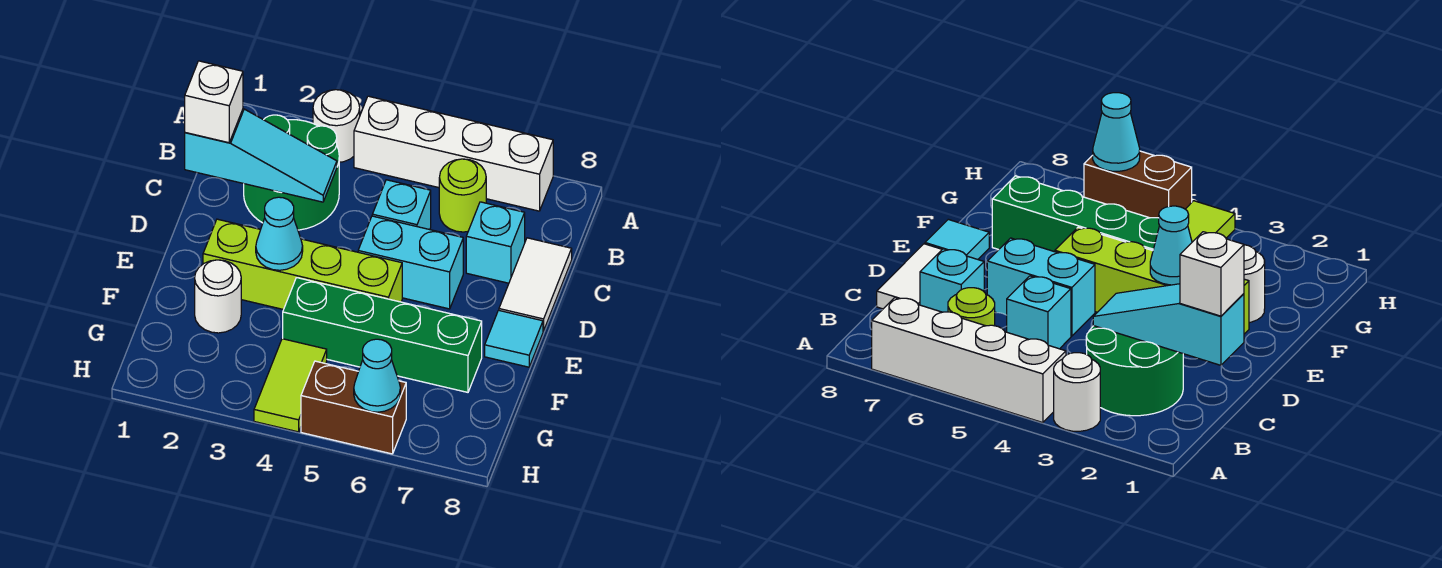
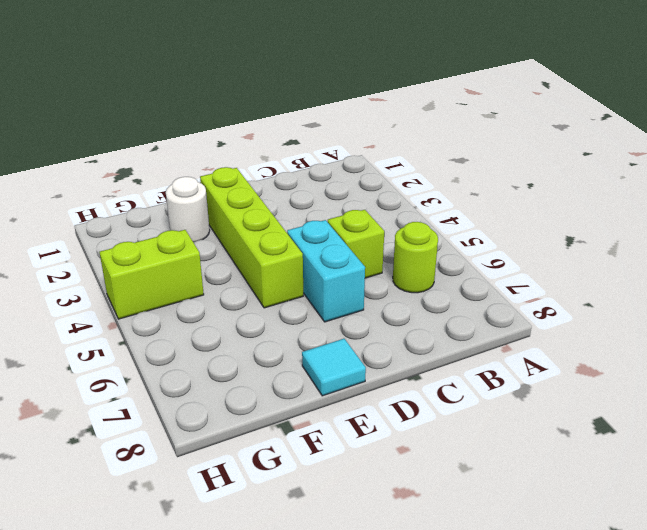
lime brick C5 level 1 -> cyan brick C5 level 1
lime brick G4:H4 level 1 -> lime tile G4:H4 level 1
none -> white round brick A3 level 1
none -> white brick A4:A7 level 1
none -> green round brick B2:C3 level 1

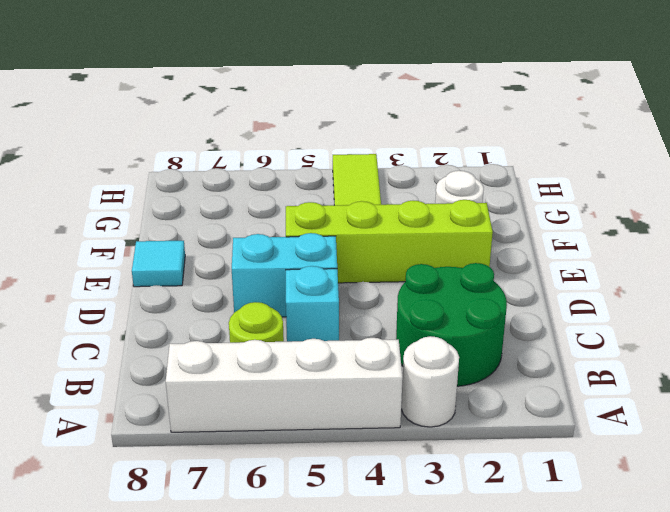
none -> cyan brick C7 level 1
none -> white tile C8:D8 level 1
none -> green brick F4:F7 level 1

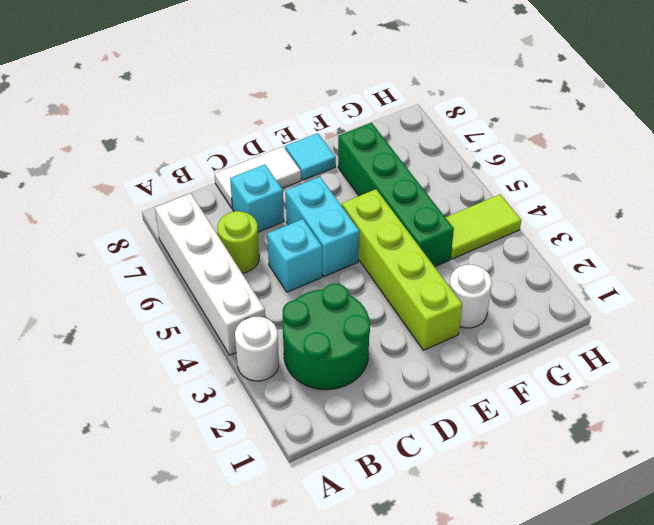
none -> brown brick H5:H6 level 1
none -> cyan slope C1:C3 level 2 top 1
none -> cyan cone E3 level 2

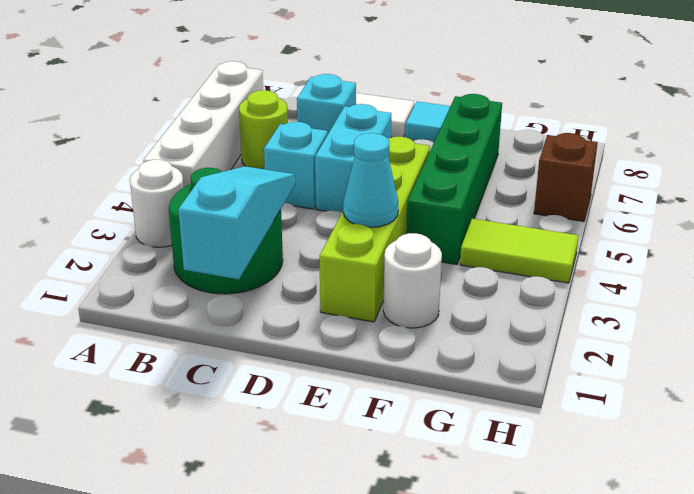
brown brick H6 level 1 -> brown brick H5:H6 level 1
none -> cyan cone H6 level 2
none -> white brick C1 level 3

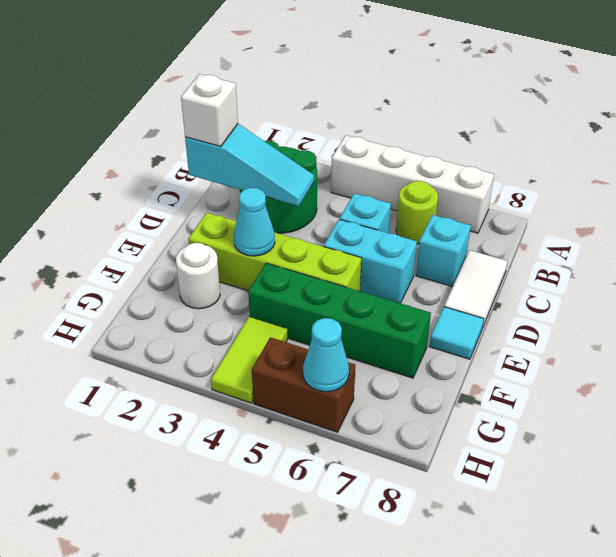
none -> white round brick A3 level 1

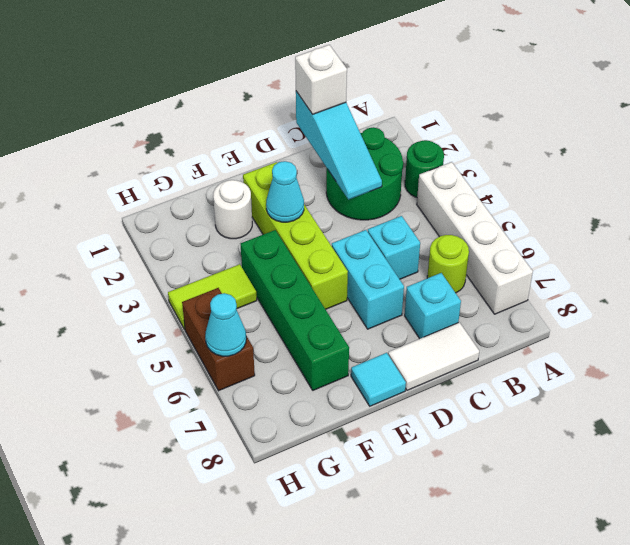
green round brick A3 level 1 -> white round brick A3 level 1

